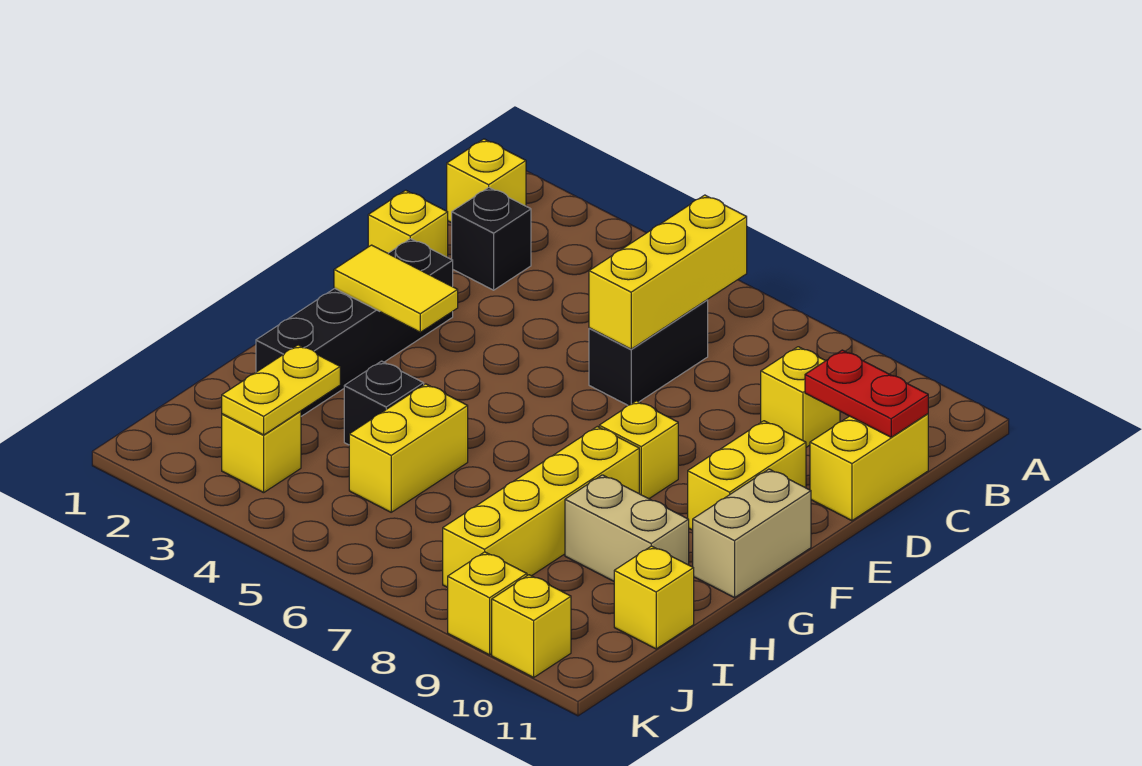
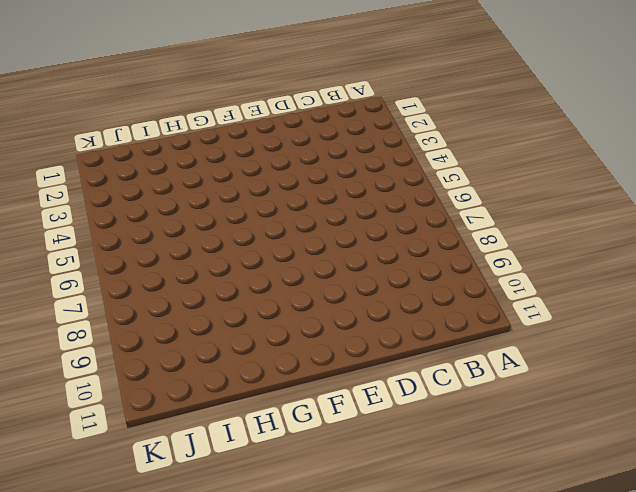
none -> yellow brick B1 level 1
none -> black brick C2 level 1
none -> black brick C6:D6 level 1

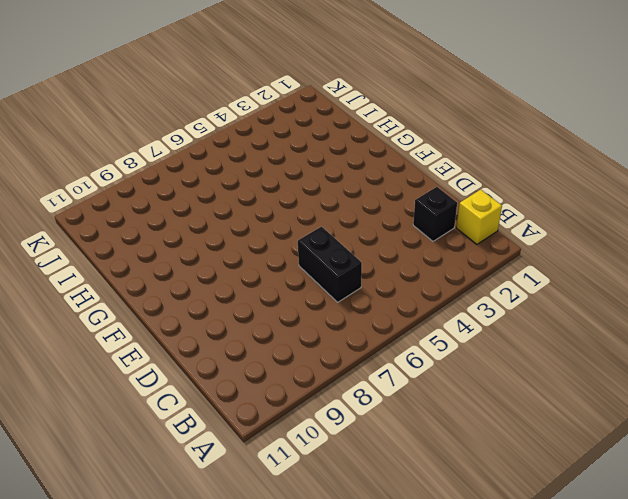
none -> yellow brick C9 level 1
none -> yellow brick C11:D11 level 1
none -> yellow brick D1 level 1

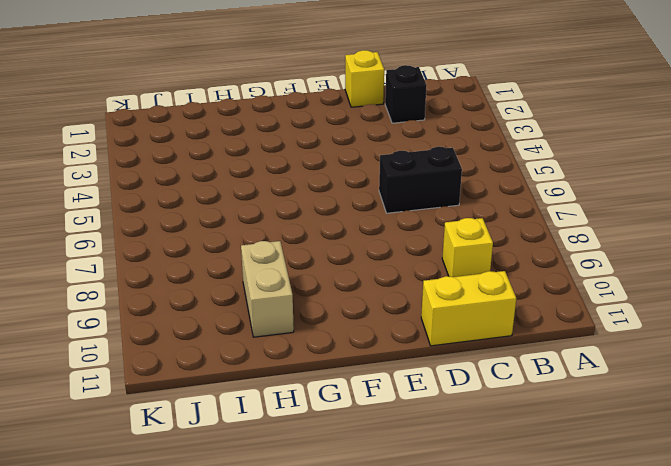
none -> yellow brick B1 level 1
none -> black brick E2:H2 level 1
none -> yellow brick E10:F10 level 1

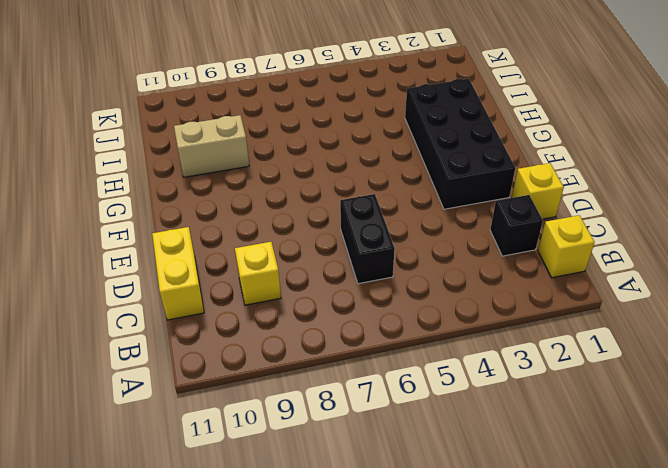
black brick E2:H3 level 1 -> black brick E2:H2 level 1
none -> yellow brick E10:F10 level 1
none -> yellow brick F8 level 1
none -> tan brick F11:G11 level 1

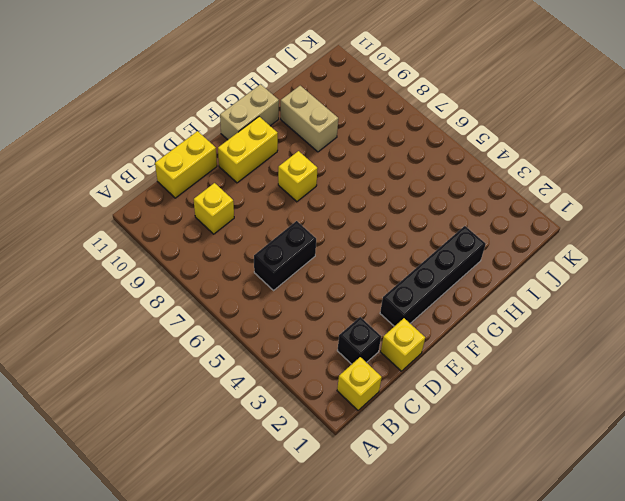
none -> yellow brick G8:J8 level 1
none -> black brick H4 level 1
none -> yellow brick H5:I5 level 1

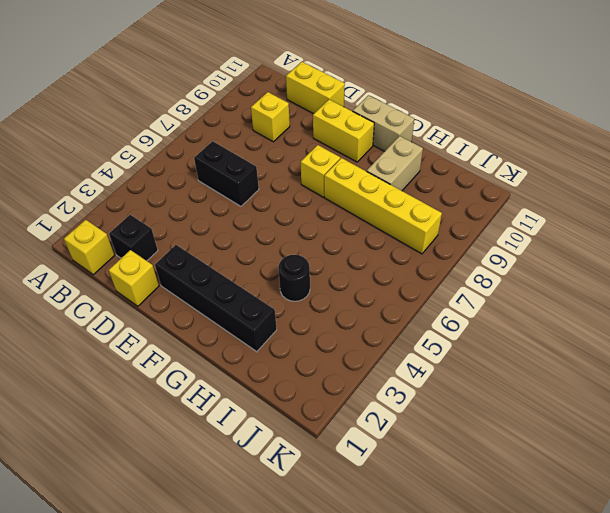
black round brick H4 level 1 -> black brick H4 level 1
none -> yellow brick H5:I5 level 1
none -> yellow brick I11 level 1
none -> yellow brick J3 level 1

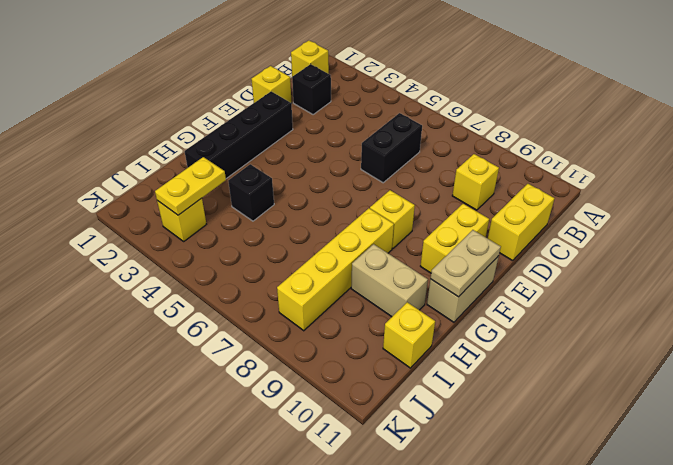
tan plate F11:G11 level 2 -> none
none -> yellow brick H5:I5 level 1
none -> yellow brick K9 level 1
none -> yellow brick K10 level 1

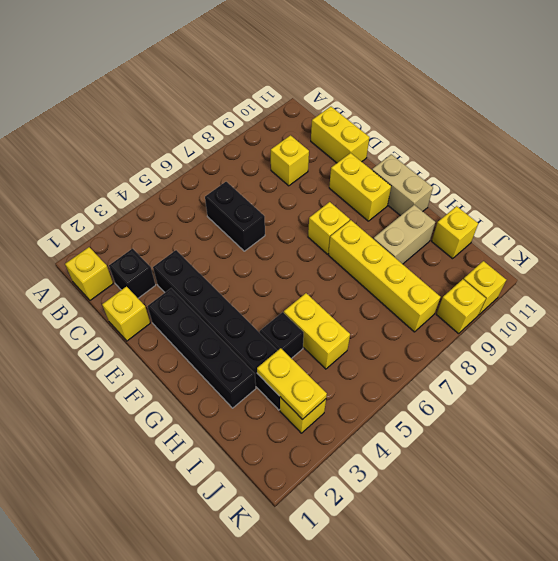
black brick D3:I3 level 1 -> none
none -> yellow brick B6:D6 level 2
none -> red plate C10:C11 level 2
none -> yellow tile F2:F3 level 2

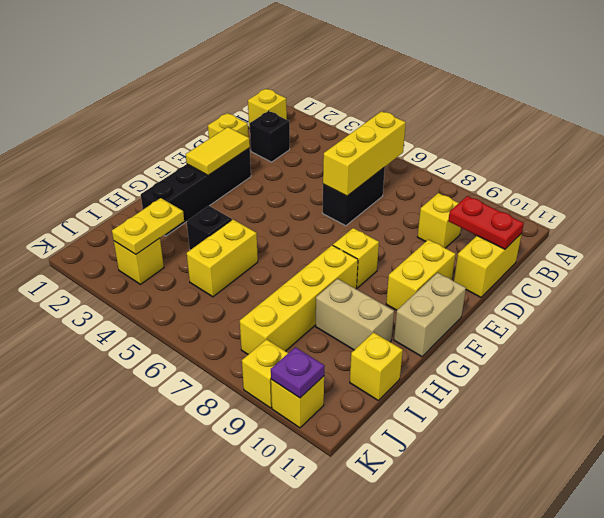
yellow tile E2:F2 level 2 -> yellow tile F2:F3 level 2
purple plate K10 level 2 -> none

